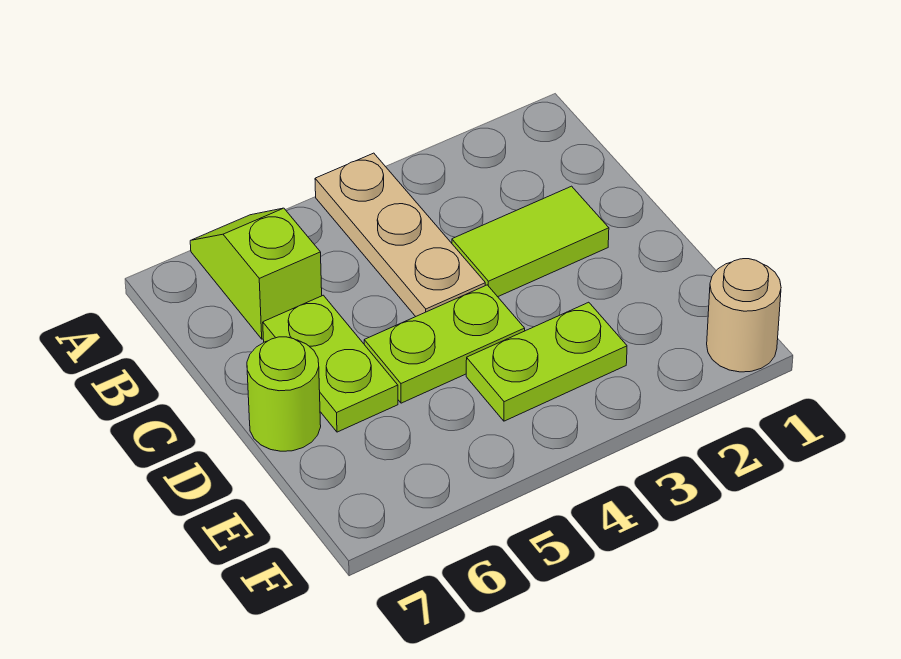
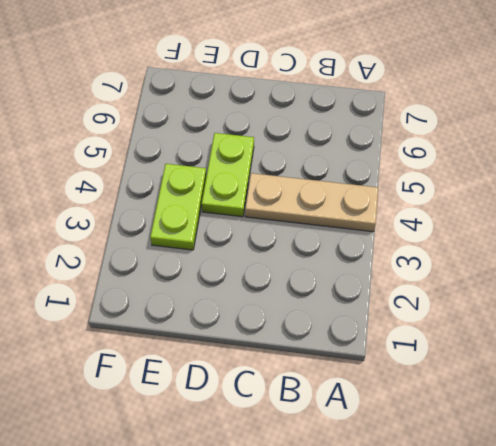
none -> lime slope A6:B6 level 1 top B
none -> lime tile C2:C3 level 1

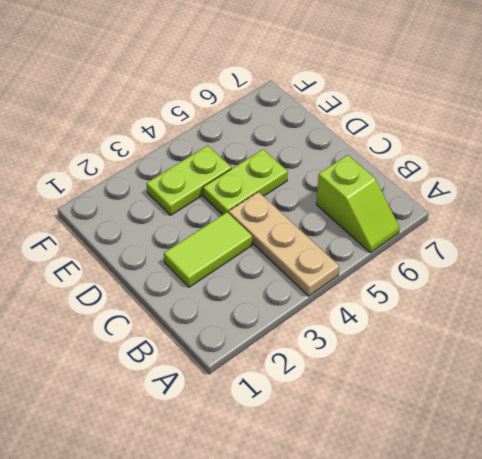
none -> lime plate C6:D6 level 1
none -> lime round brick D7 level 1

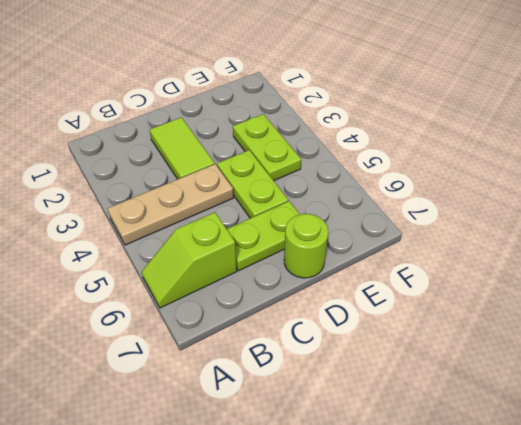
none -> tan round brick F1 level 1

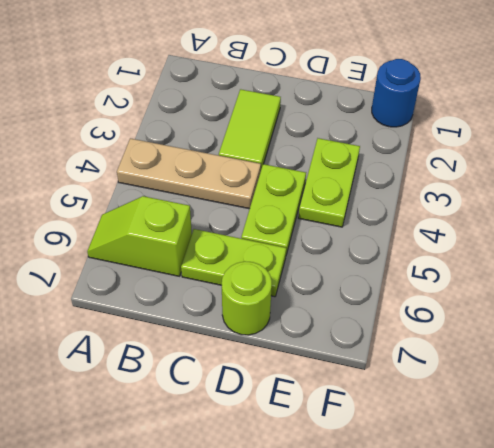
blue round brick F1 level 1 -> tan round brick F1 level 1

